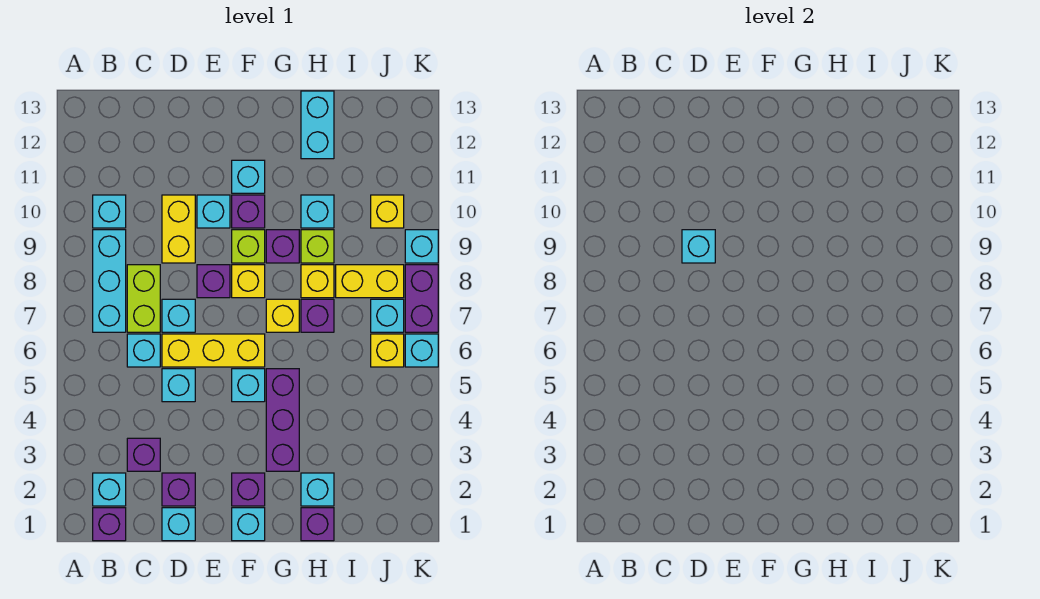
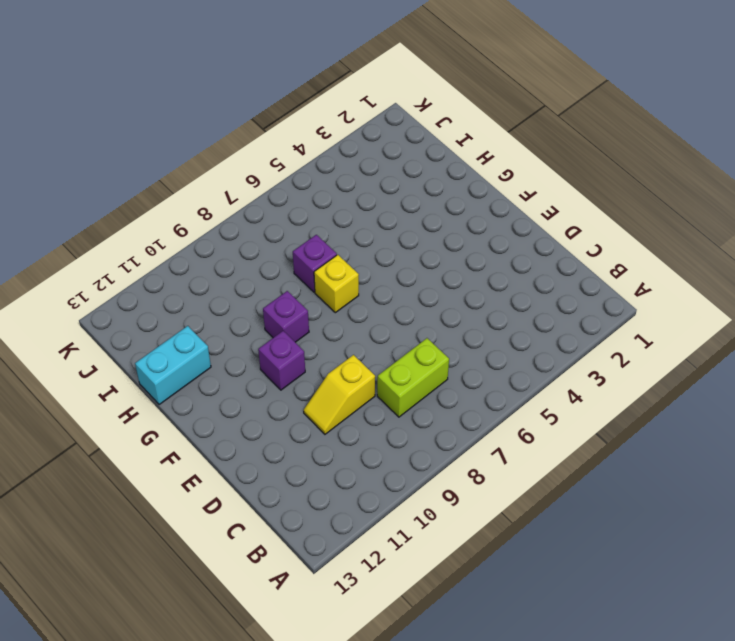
yellow slope D9:D10 level 1 top 9 -> yellow brick D9:D10 level 1
none -> purple brick B1 level 1
none -> cyan brick B2 level 1
none -> cyan brick B7:B9 level 1
none -> cyan brick B10 level 1

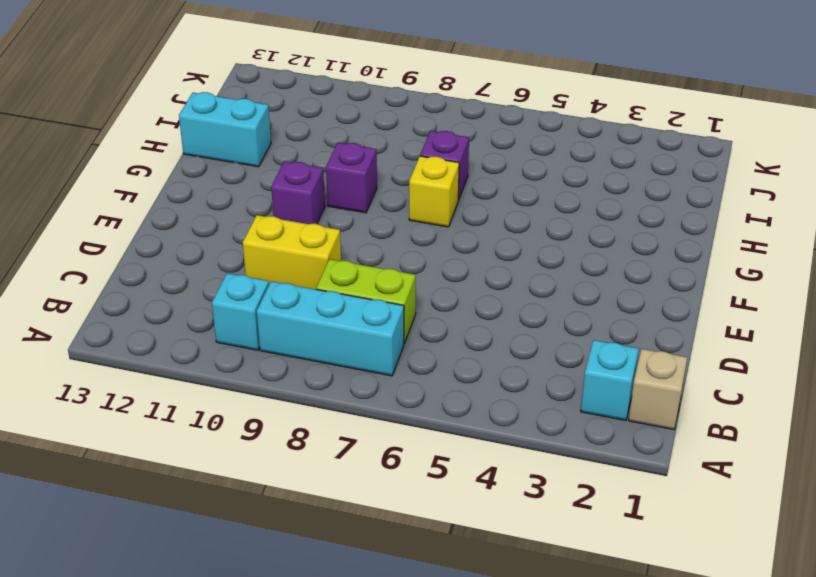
tan brick B1 level 1 -> purple brick B1 level 1
none -> purple brick C3 level 1
none -> cyan brick C6 level 1
none -> cyan brick D1 level 1
none -> purple brick D2 level 1

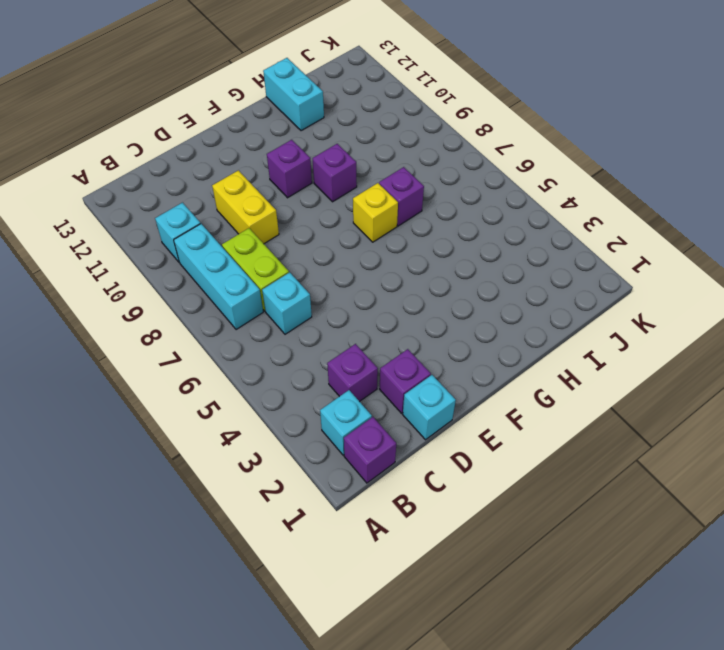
none -> cyan brick D5 level 1
none -> yellow brick D6:F6 level 1
none -> cyan brick D7 level 1
none -> purple brick E8 level 1

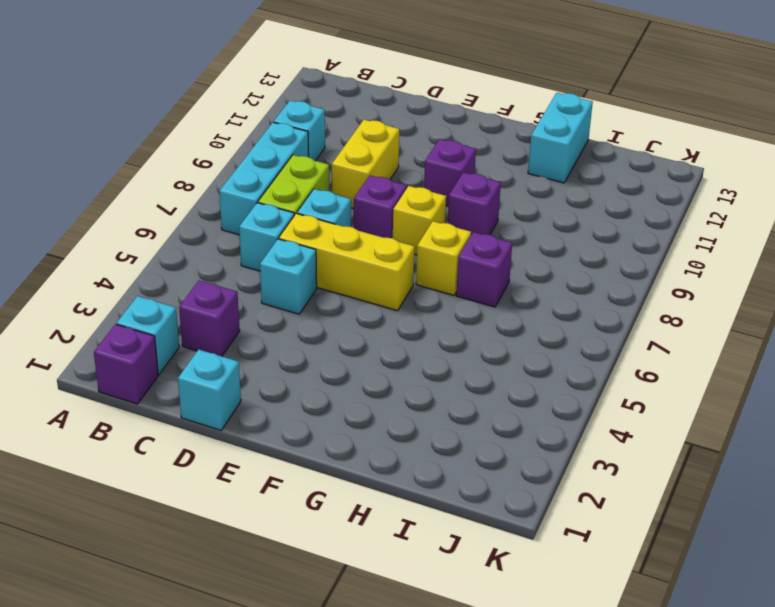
none -> purple brick D2 level 1
none -> cyan brick E10 level 1
none -> cyan brick F1 level 1
none -> purple brick F2 level 1

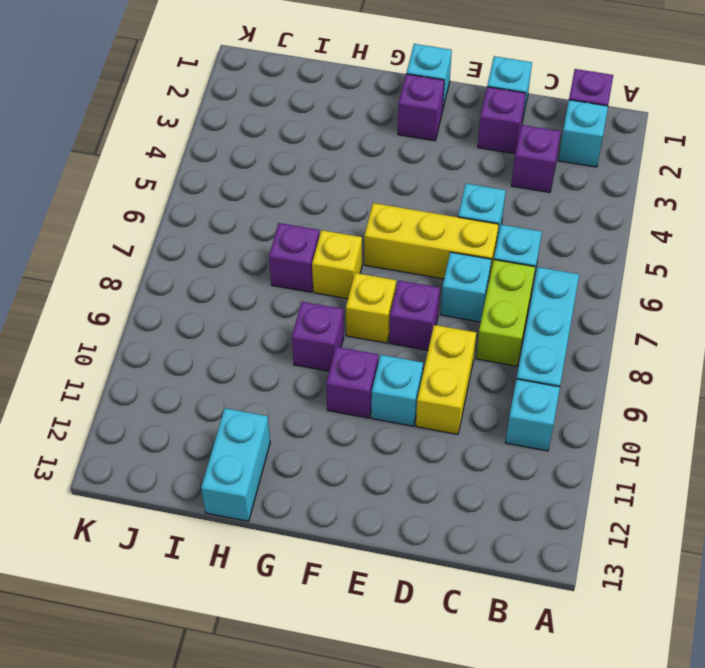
none -> cyan brick F5 level 1
none -> lime brick F9 level 1
none -> cyan brick F11 level 1
none -> purple brick G3:G5 level 1

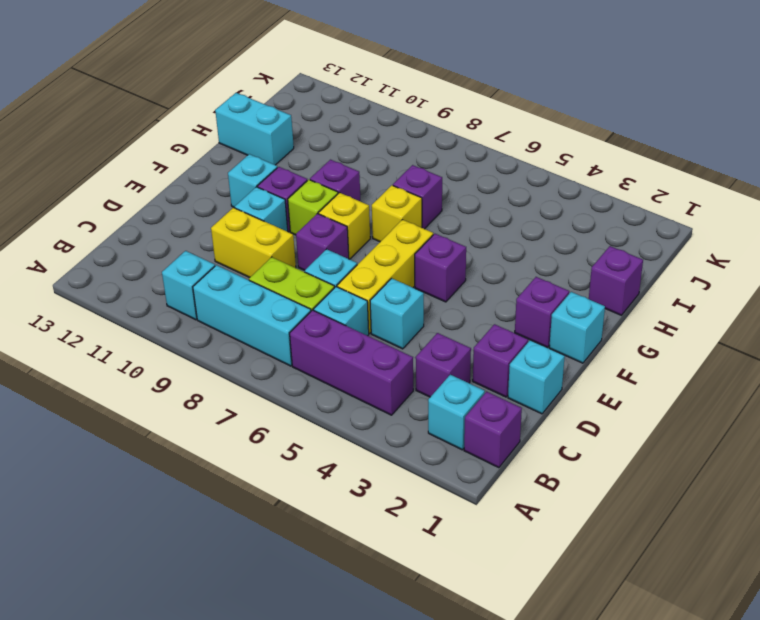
purple brick B4:B6 level 1 -> purple brick G3:G5 level 1
purple brick F5 level 1 -> cyan brick F5 level 1
none -> cyan brick H2 level 1
none -> yellow brick H8 level 1
none -> lime brick H9 level 1
none -> cyan brick H10 level 1

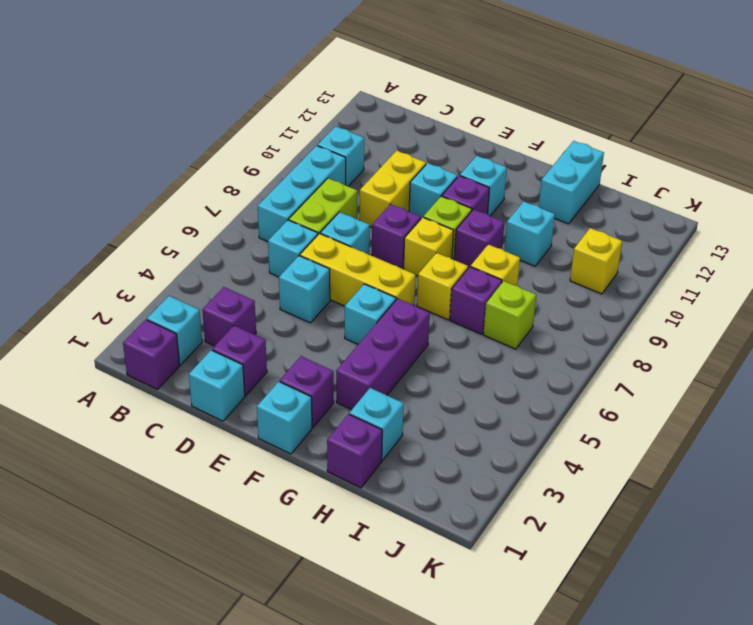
lime brick I7 level 1 -> lime brick H9 level 1
none -> yellow brick I8:J8 level 1
none -> yellow brick J6 level 1
none -> cyan brick J7 level 1
none -> cyan brick K6 level 1

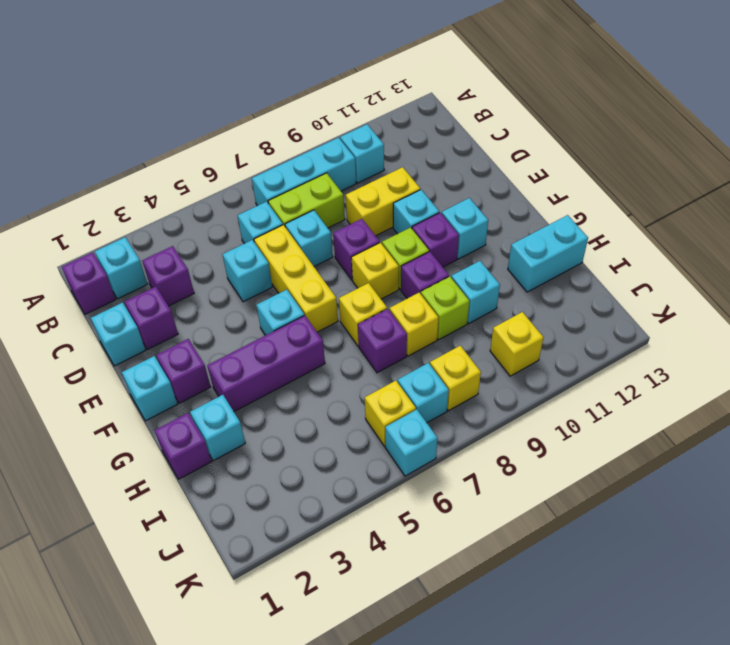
yellow brick J8 level 1 -> yellow brick I8:J8 level 1
none -> purple brick K7:K8 level 1
none -> cyan brick K9 level 1
none -> cyan brick D9 level 2

